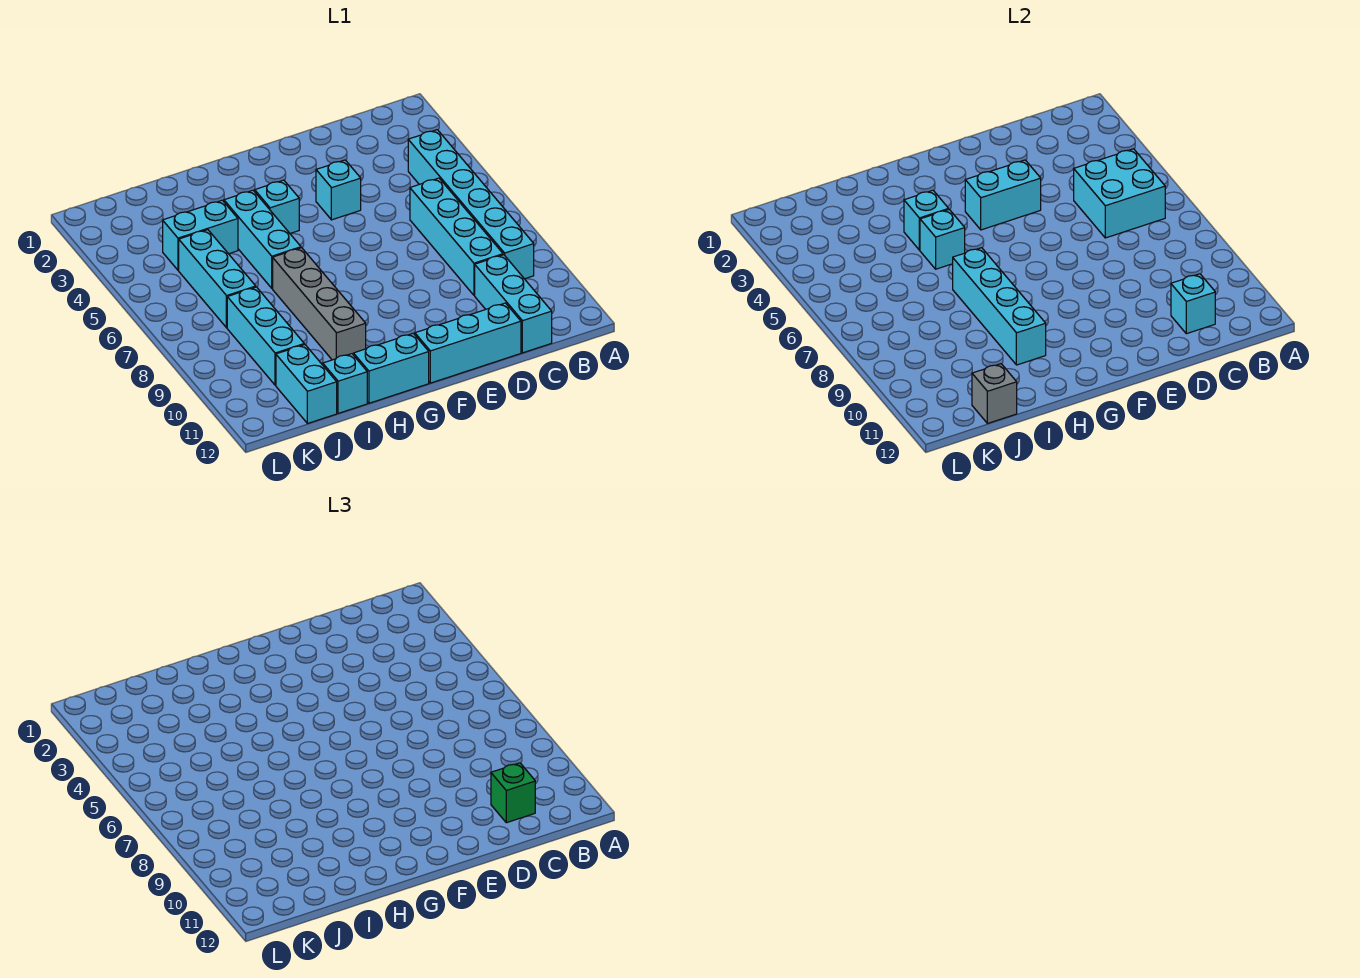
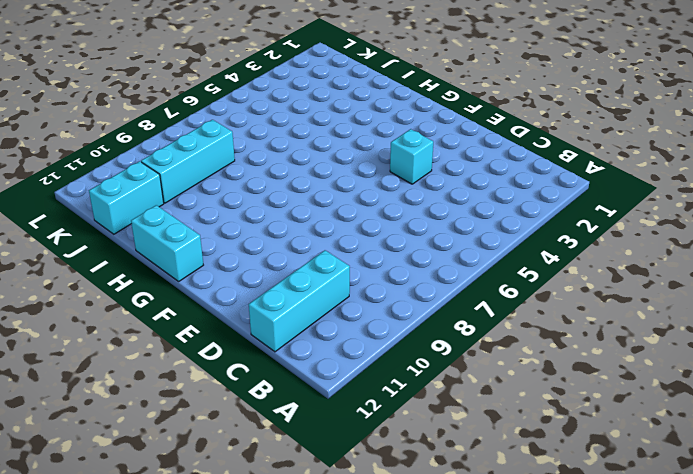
none -> cyan brick B4:B9 level 1
none -> cyan brick C6:C9 level 1
none -> cyan brick D12:F12 level 1

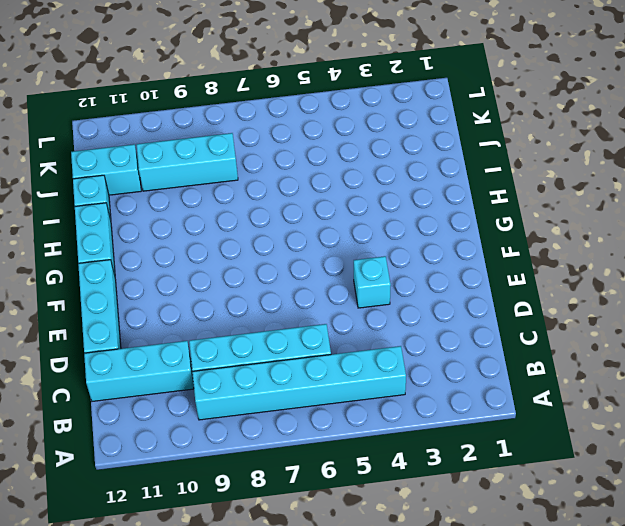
none -> cyan brick G4 level 1
none -> cyan brick H4:H6 level 1
none -> grey brick H7:H10 level 1

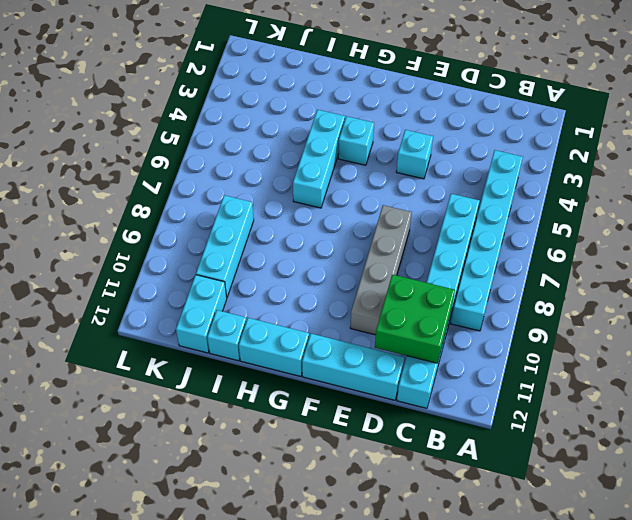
green brick C10:D11 level 2 -> cyan brick C11 level 2
grey brick E7:E10 level 1 -> grey brick H7:H10 level 1
none -> cyan brick I4:J4 level 1
none -> cyan brick J5:J7 level 1
none -> cyan brick B5:C6 level 2

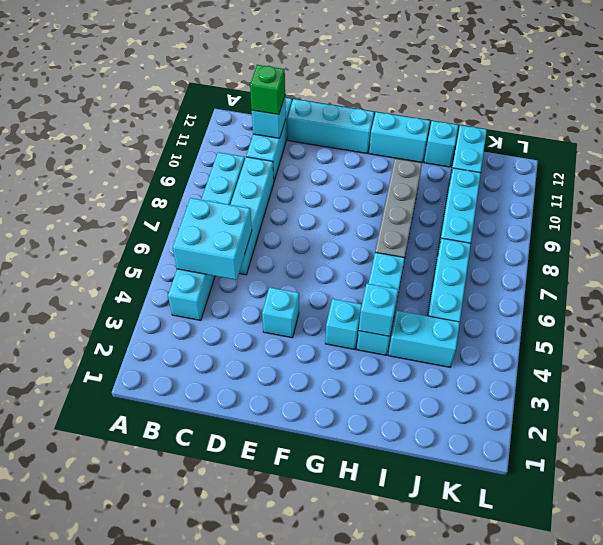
none -> cyan brick E4:F4 level 2
none -> cyan brick H5 level 2
none -> cyan brick H7:H10 level 2

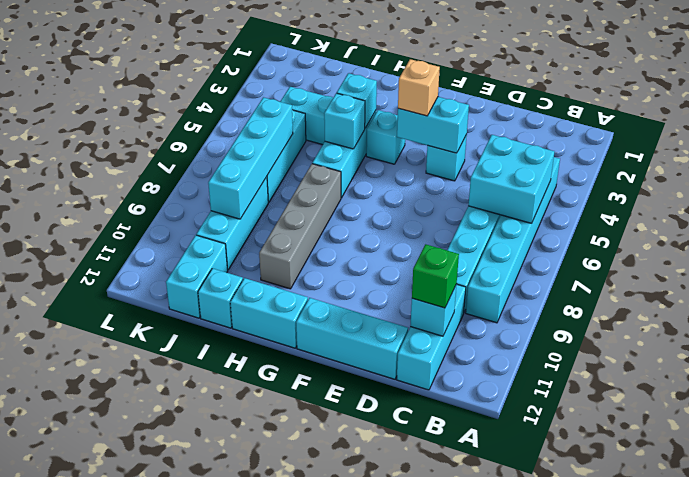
tan brick F4 level 3 -> none
cyan brick J6:J9 level 2 -> cyan brick H7:H10 level 2
none -> grey brick J12 level 2

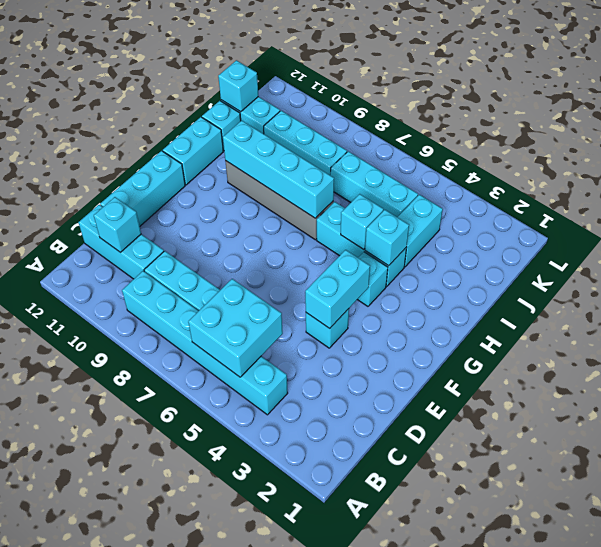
cyan brick J12 level 2 -> grey brick J12 level 2
none -> green brick C11 level 3

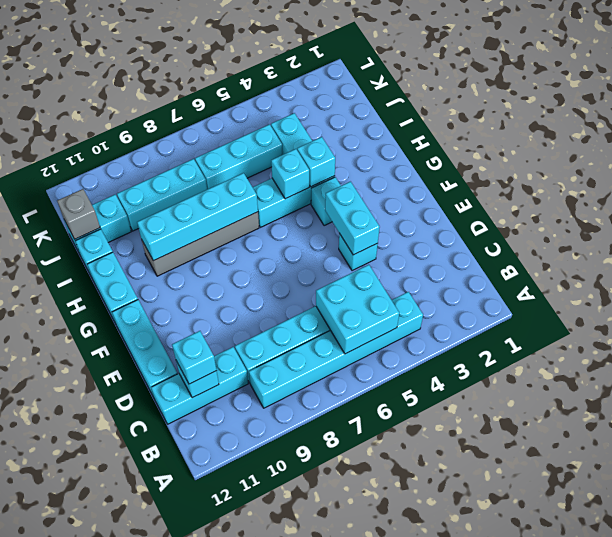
cyan brick C11 level 3 -> green brick C11 level 3

